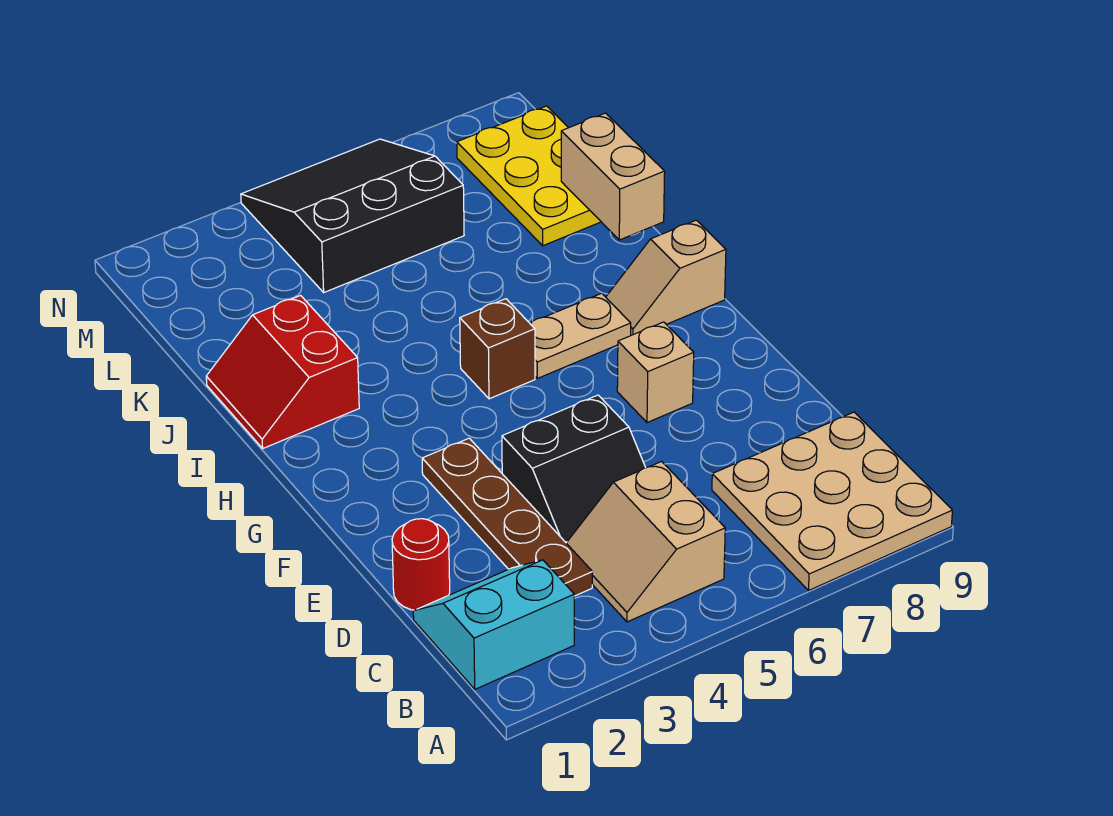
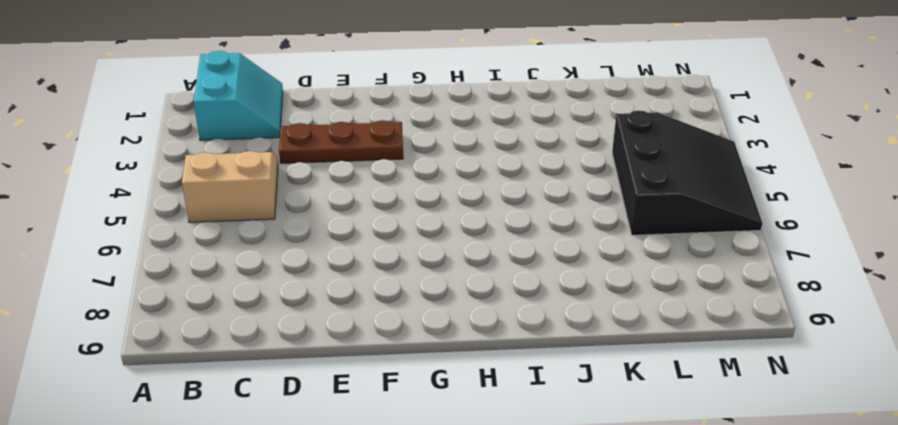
brown plate D3:F3 level 1 -> brown plate C3:F3 level 1
none -> tan plate A7:C9 level 1
none -> red round brick D1 level 1
none -> black slope D4:E5 level 1 top E

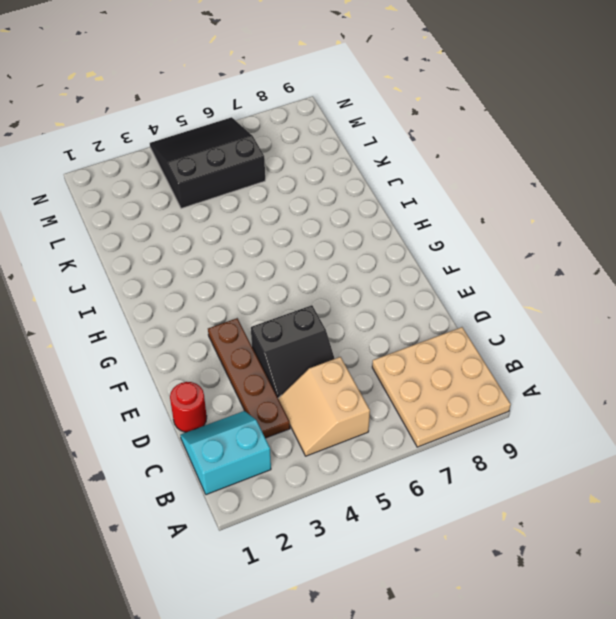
none -> tan brick F7 level 1
none -> brown brick H5 level 1
none -> tan plate H6:H7 level 1

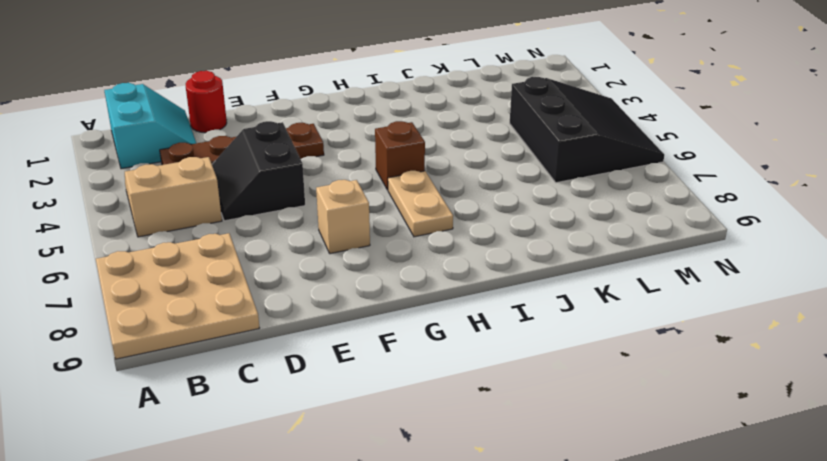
none -> tan slope H8:H9 level 1 top 9
none -> red slope I1:J2 level 1 top 2
none -> yellow plate K8:M9 level 1

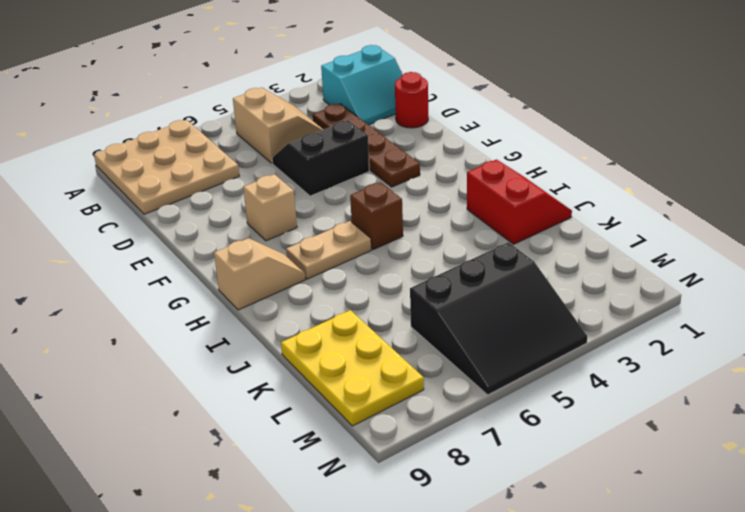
none -> tan brick J9:K9 level 2

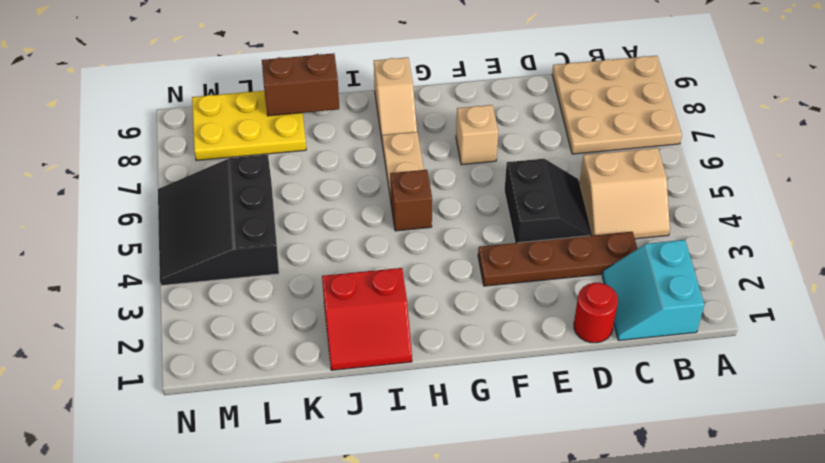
brown brick J9:K9 level 2 -> tan brick J9:K9 level 2

